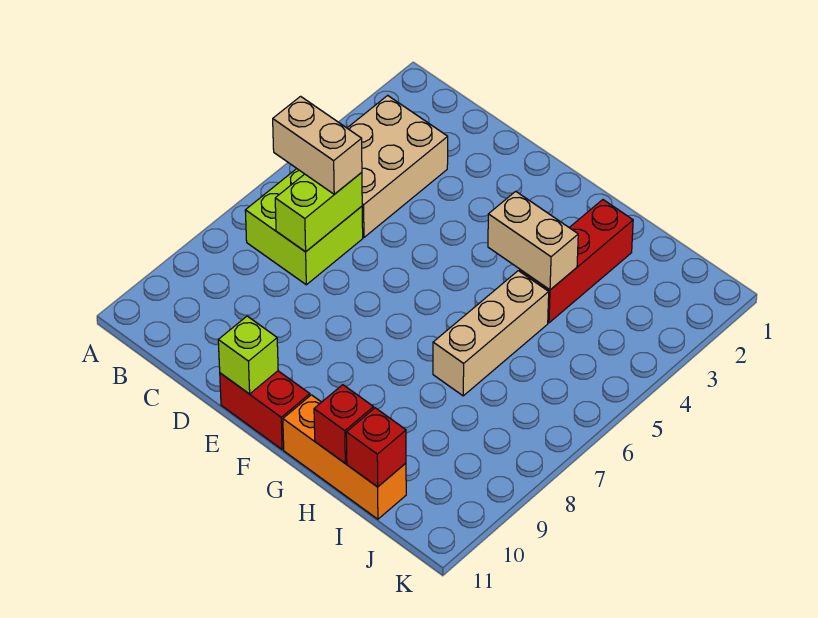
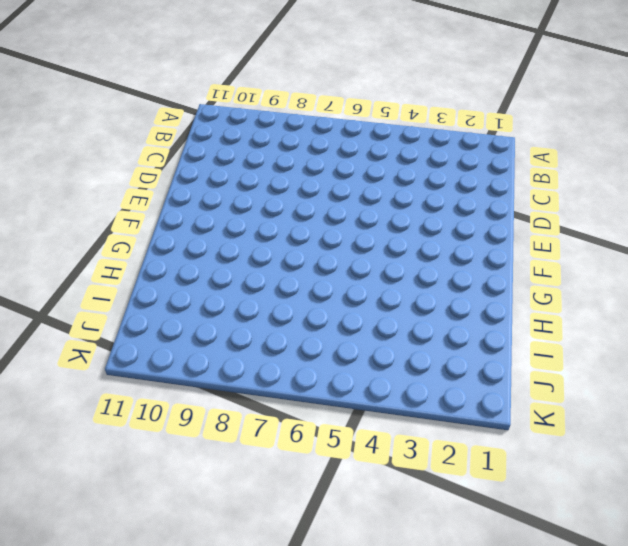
none -> tan brick B3:C5 level 1
none -> lime brick B6:C7 level 1
none -> red brick E11:F11 level 1

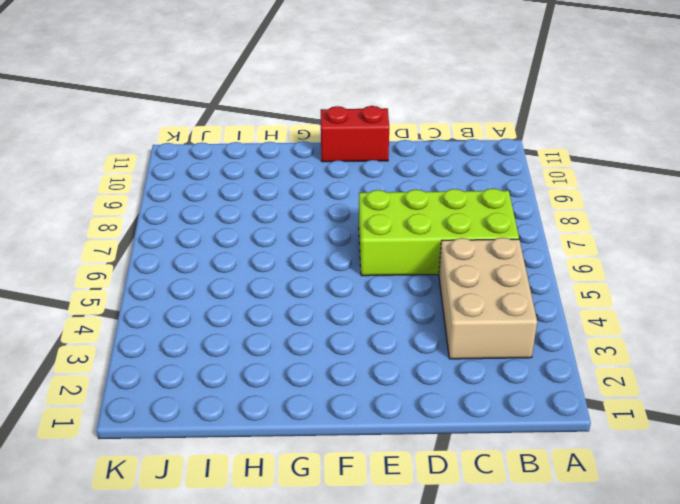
lime brick B6:E7 level 1 -> lime brick B6:C7 level 1
none -> orange brick G11:I11 level 1
none -> red brick H2:H4 level 1
none -> tan brick H5:H7 level 1

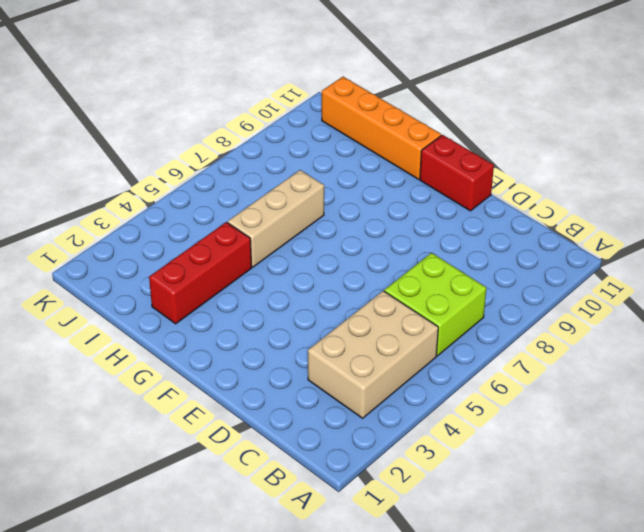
orange brick G11:J11 level 1 -> orange brick G11:I11 level 1
none -> lime brick C6:C7 level 2
none -> lime brick E11 level 2
none -> tan brick G4:H4 level 2

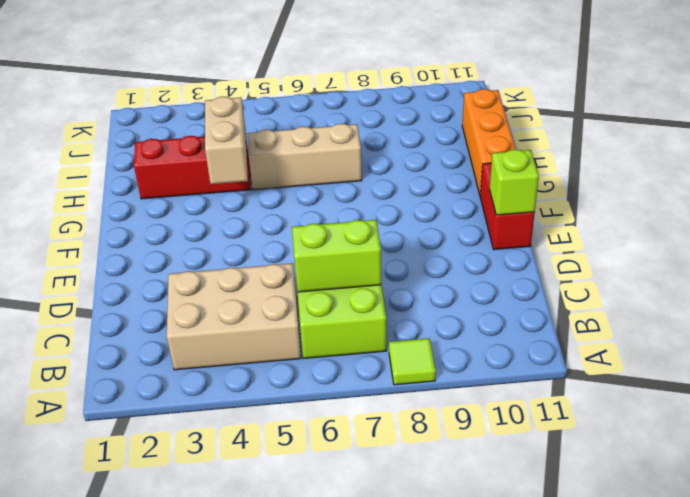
lime tile A8 level 1 -> none
none -> red brick H11 level 2
none -> red brick I11 level 2
none -> tan brick B6:C6 level 3

